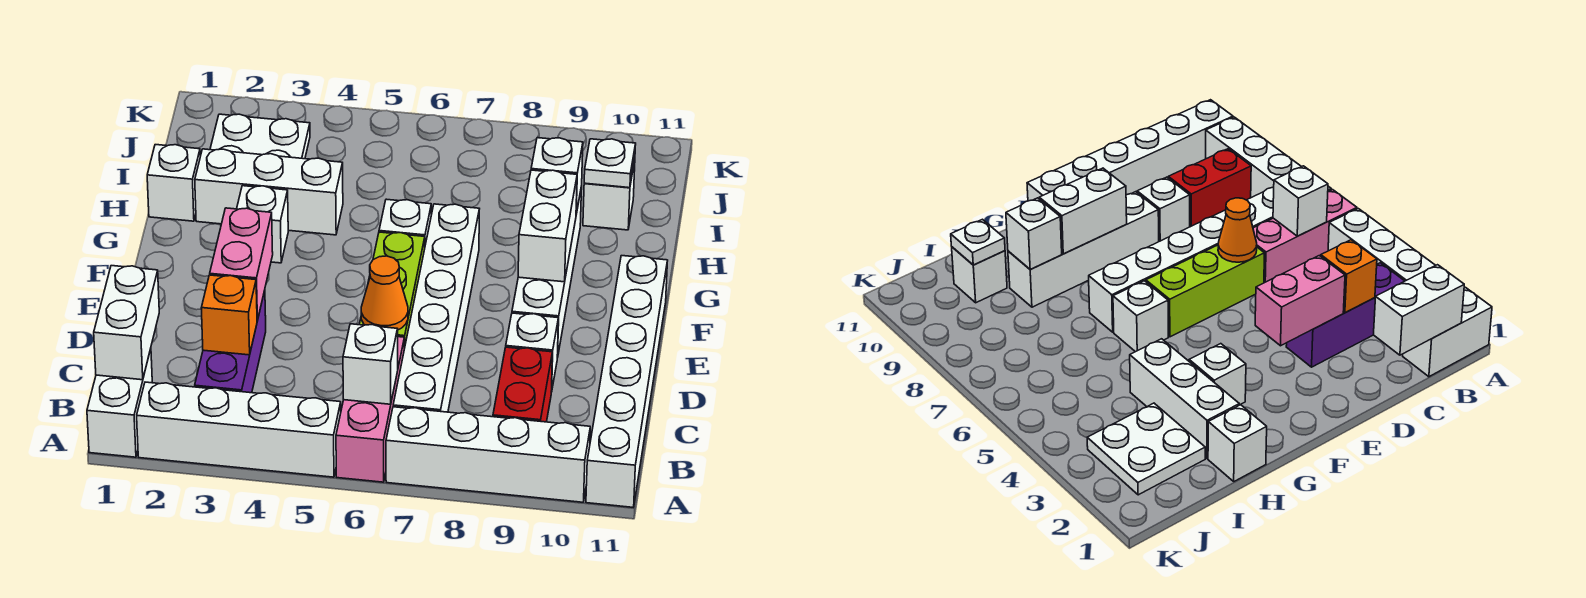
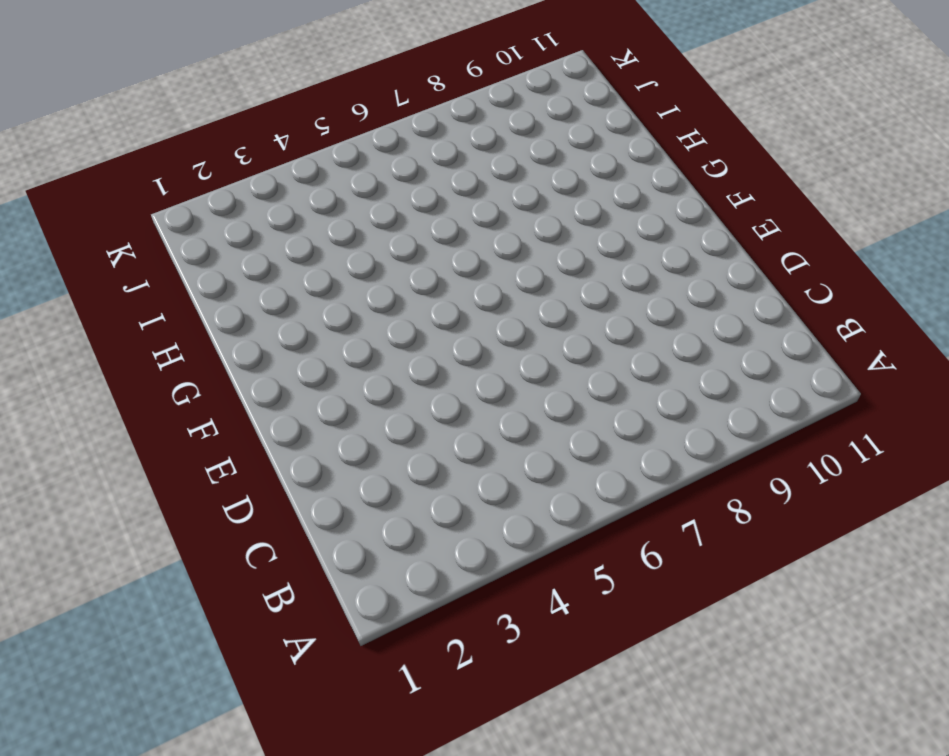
none -> white brick A1:B1 level 1
none -> white brick A2:A5 level 1
none -> pink brick A6:C6 level 1

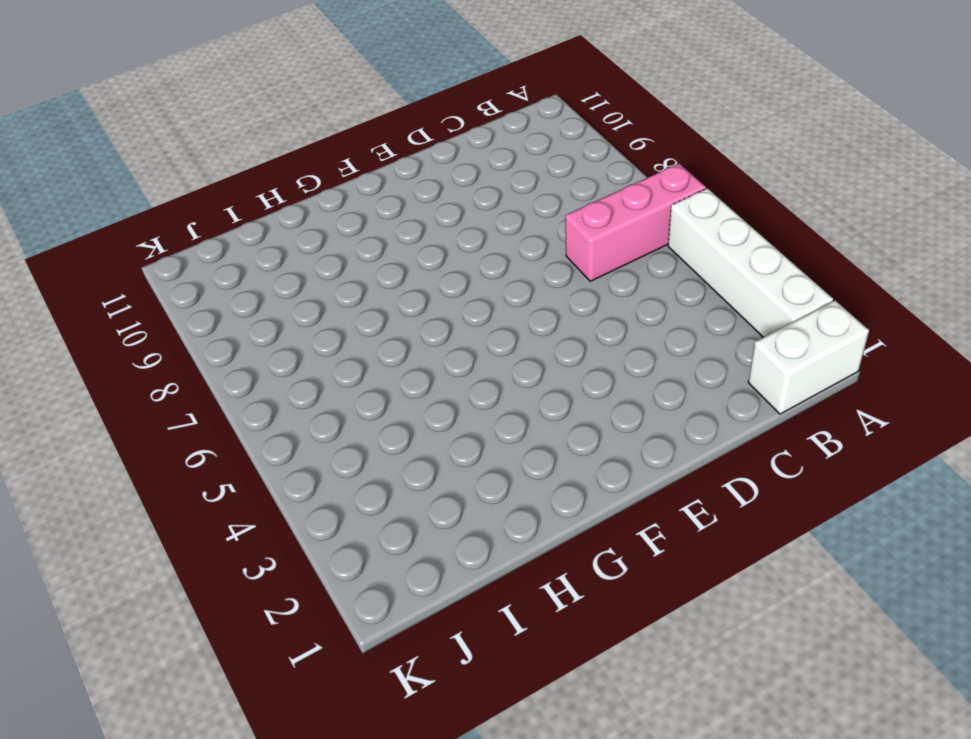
none -> white brick A7:A10 level 1
none -> white brick A11:F11 level 1
none -> purple brick B3:D3 level 1

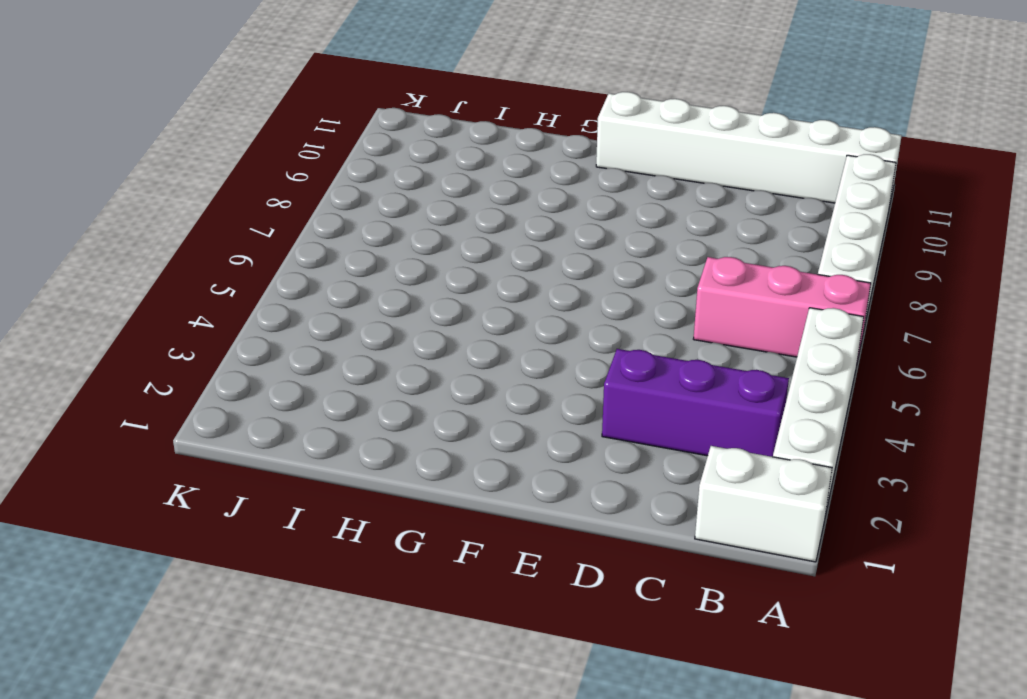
none -> white brick B7:G7 level 1
none -> red brick B9:C9 level 1
none -> lime brick D6:F6 level 1

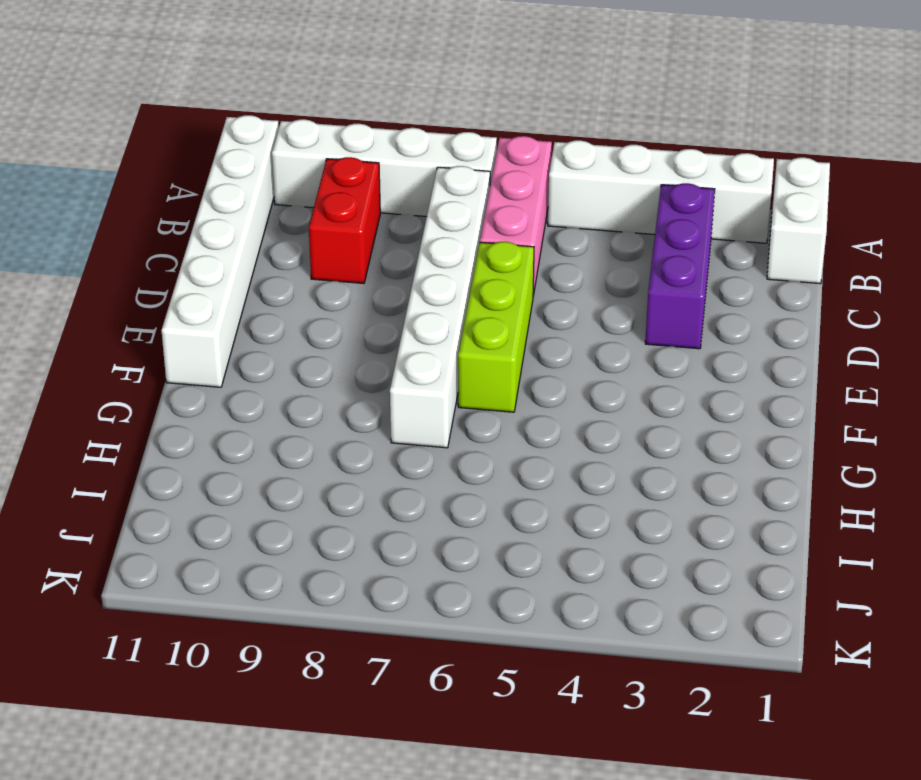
none -> white brick D9 level 1
none -> white brick E9:H9 level 1
none -> white brick G3 level 1

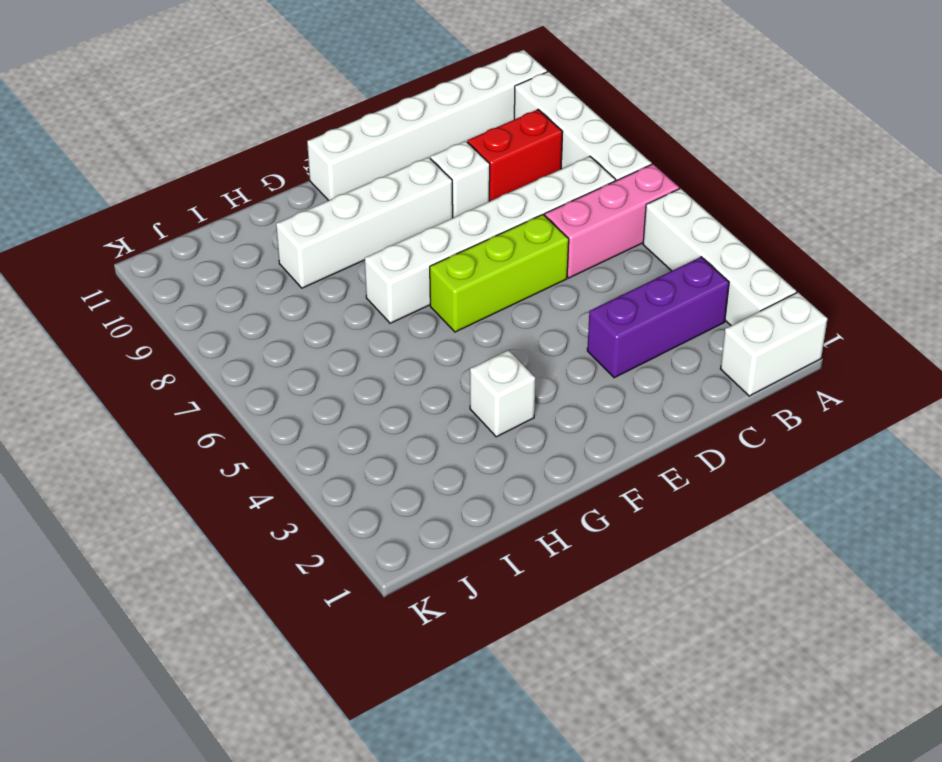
none -> white brick G6 level 1
none -> white brick H1 level 1
none -> white brick H2:H4 level 1

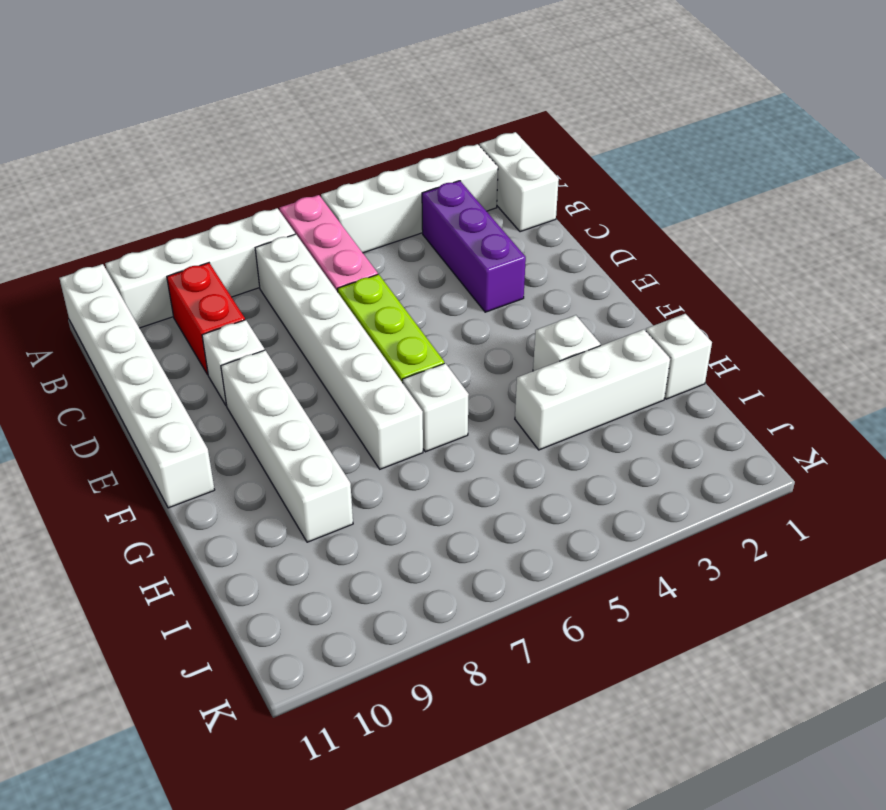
none -> white plate I2:J3 level 1
none -> white brick I10 level 1
none -> white brick B1:C1 level 2

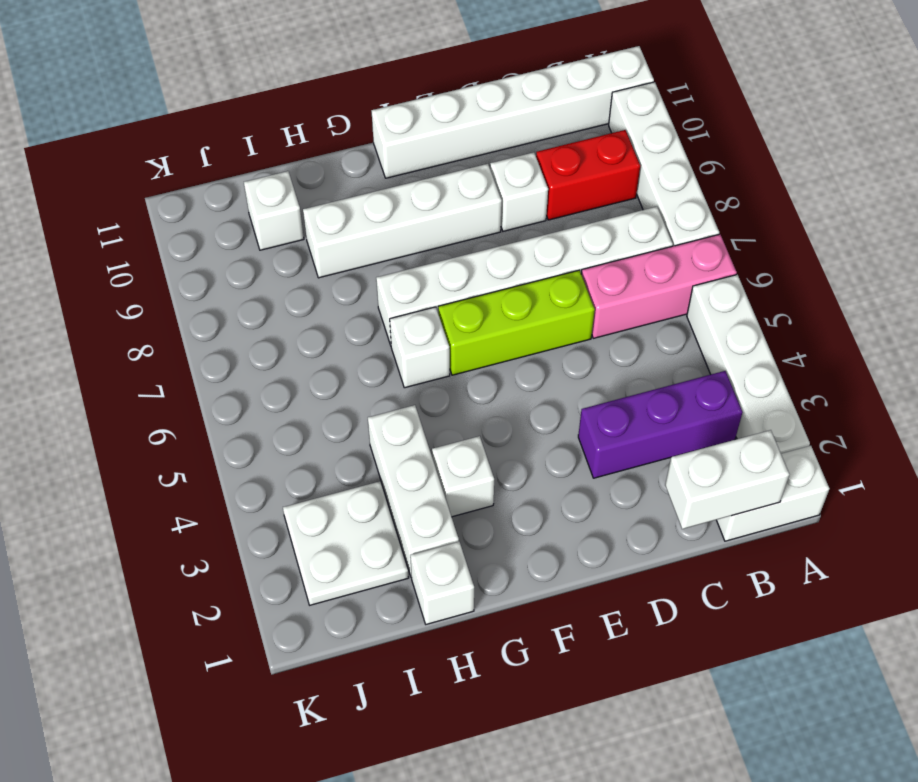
none -> white brick B6 level 2
none -> orange brick C3 level 2
none -> pink brick D3:E3 level 2

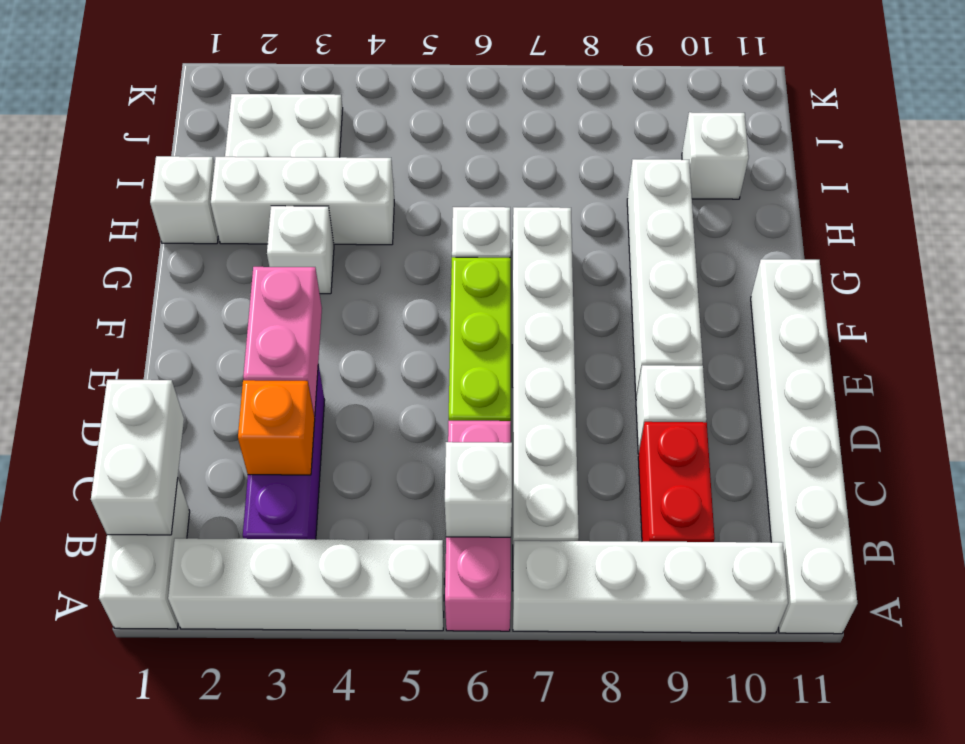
none -> orange cone D6 level 2
none -> white brick F9:G9 level 2
none -> white brick H9 level 2

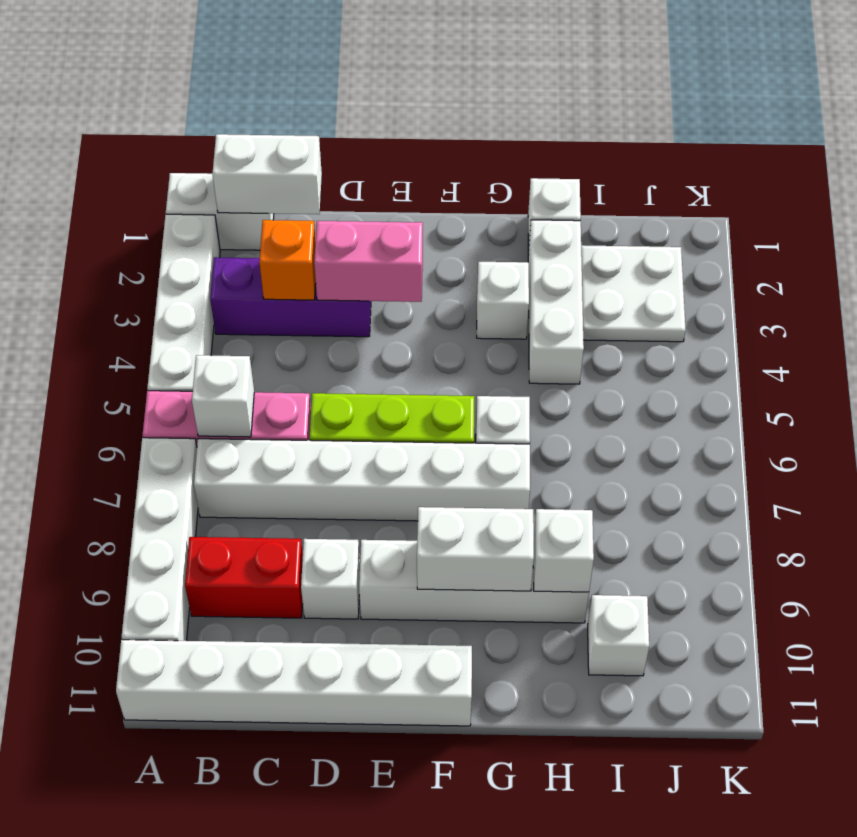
none -> orange cone D6 level 2
none -> white plate I10 level 2

